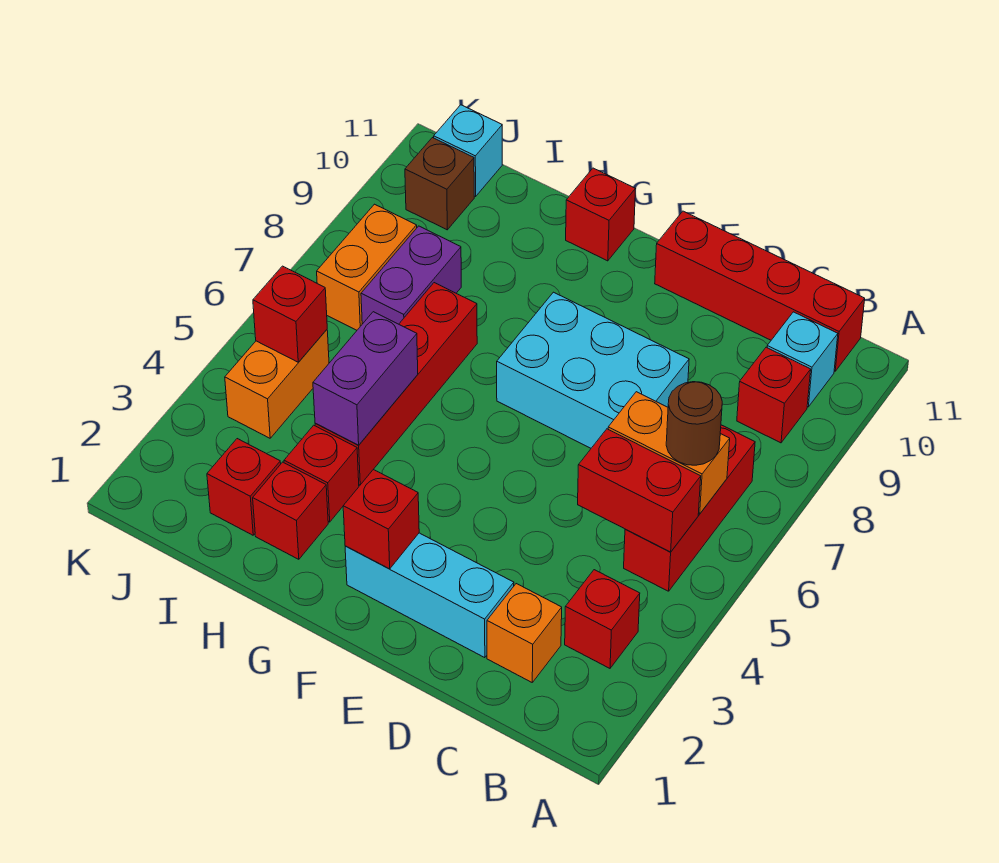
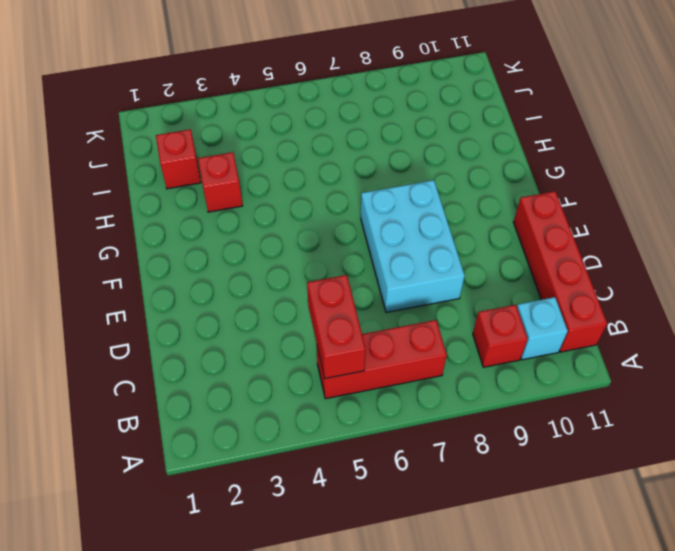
none -> red brick B3 level 1
none -> orange brick C2 level 1
none -> cyan brick D2:F2 level 1

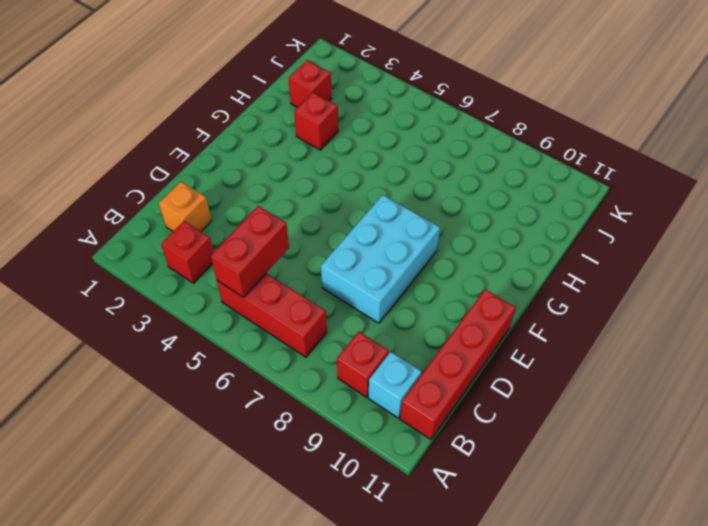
none -> cyan brick D2:F2 level 1
none -> red brick G11 level 1
none -> red brick H2 level 1

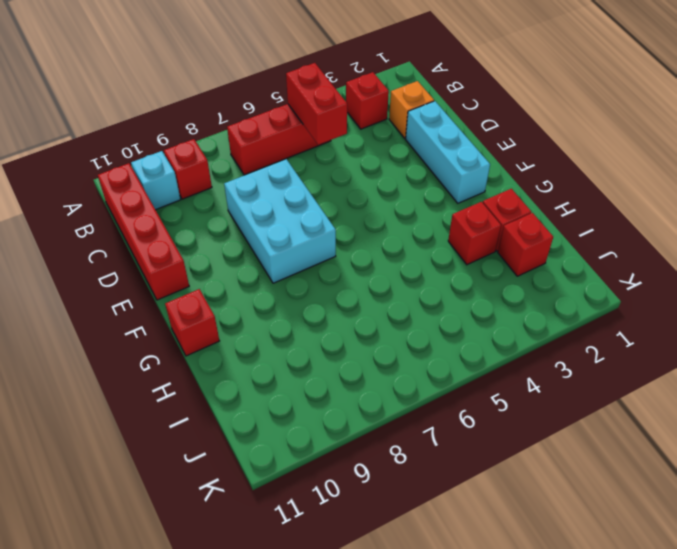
none -> red brick H4:H7 level 1
none -> purple brick I7:I8 level 1
none -> orange brick J4:J5 level 1

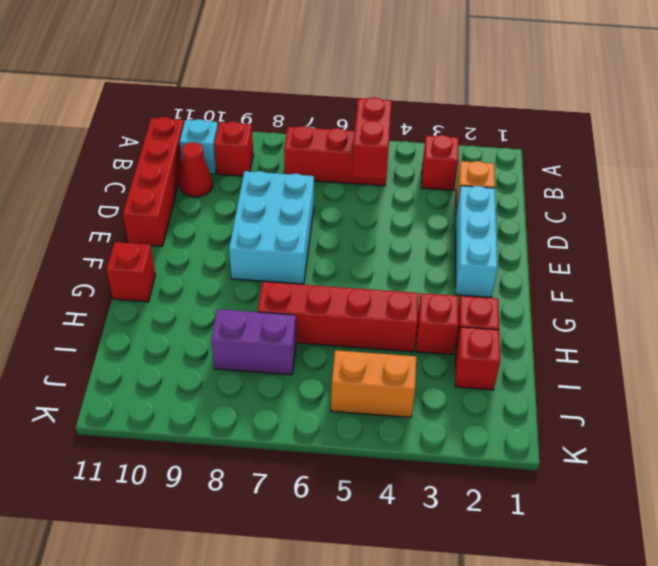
red cone C10 level 1 -> none
none -> orange brick J7:J8 level 1
none -> brown brick J10 level 1
none -> cyan brick J11 level 1

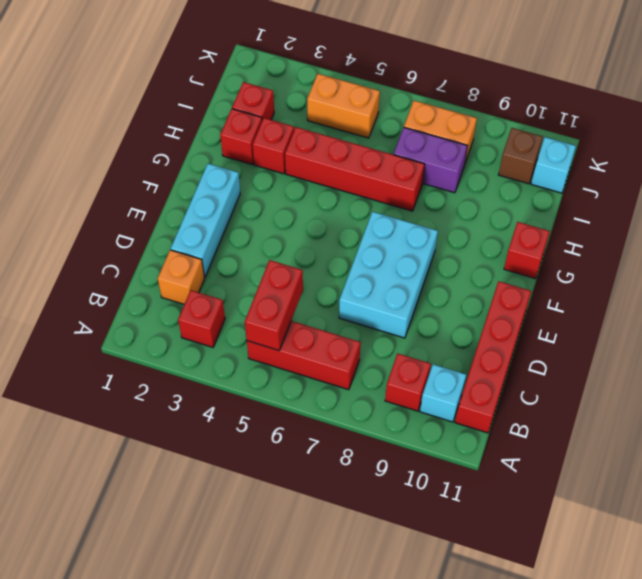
none -> orange brick B6:C6 level 2
none -> red brick F2 level 2
none -> purple brick H4:H5 level 2

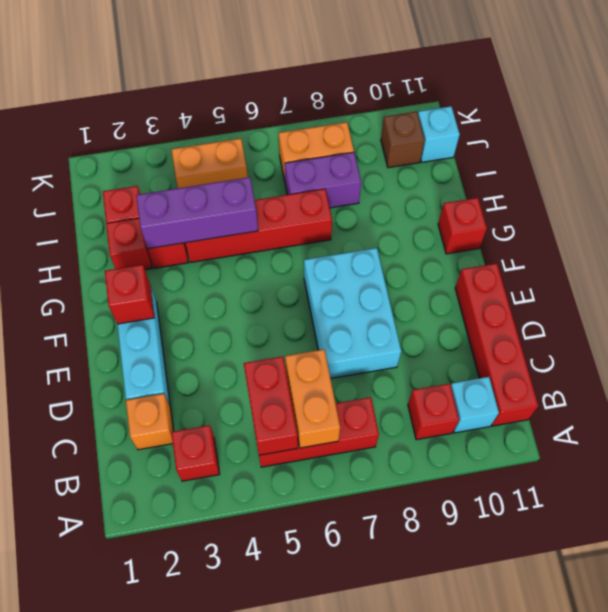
purple brick H3:H5 level 2 -> purple brick H4:H5 level 2
none -> red brick J5 level 2
none -> brown round brick B6 level 3

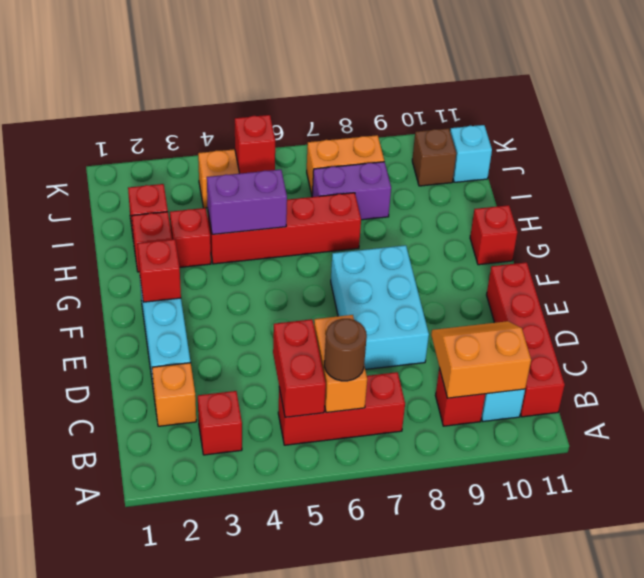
orange slope B9:C10 level 2 top B -> none

